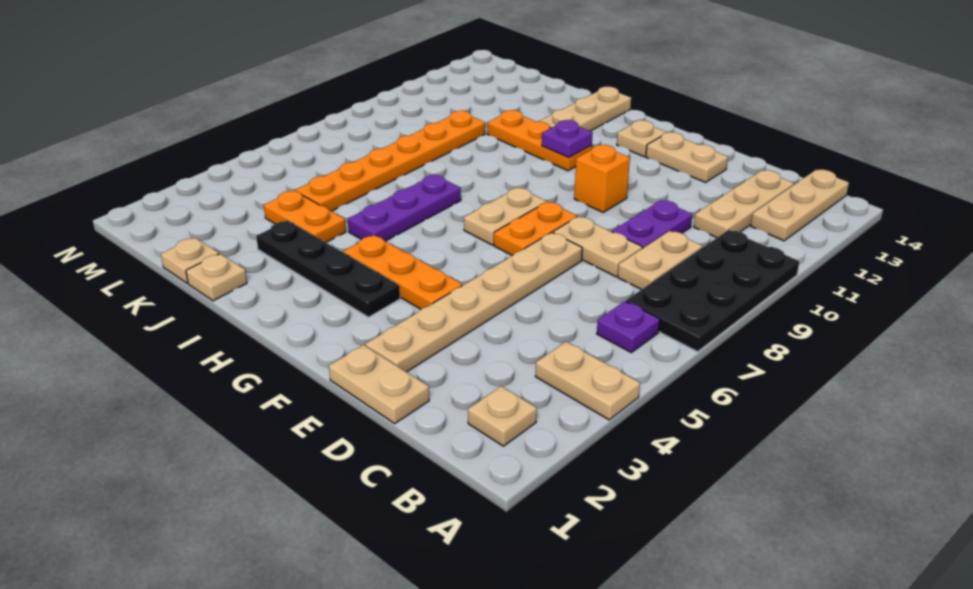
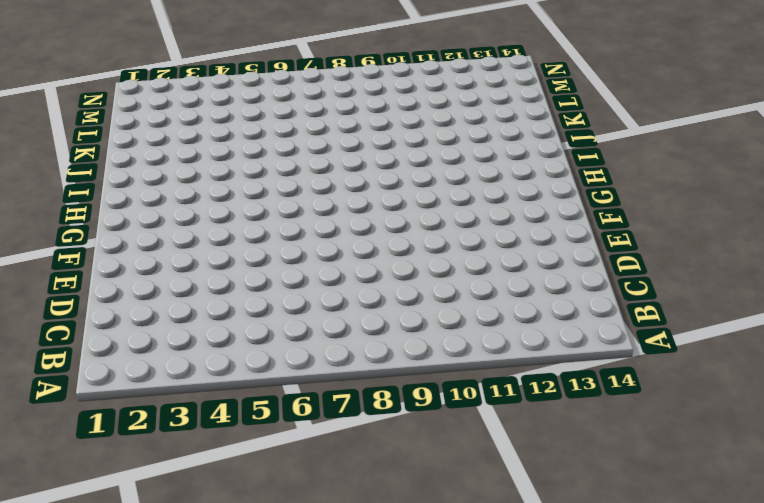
none -> tan plate A4:B4 level 1
none -> black plate A7:B10 level 1
none -> tan plate B2 level 1

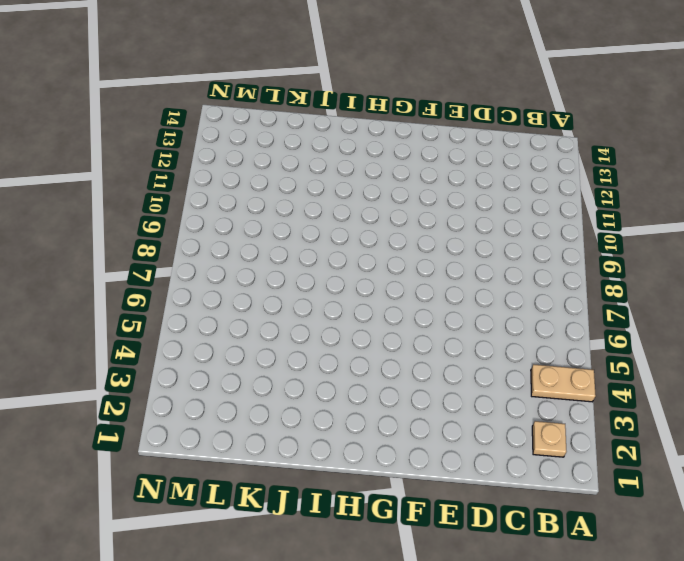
none -> black plate A7:B10 level 1
none -> purple plate B6 level 1
none -> tan plate B12:B14 level 1

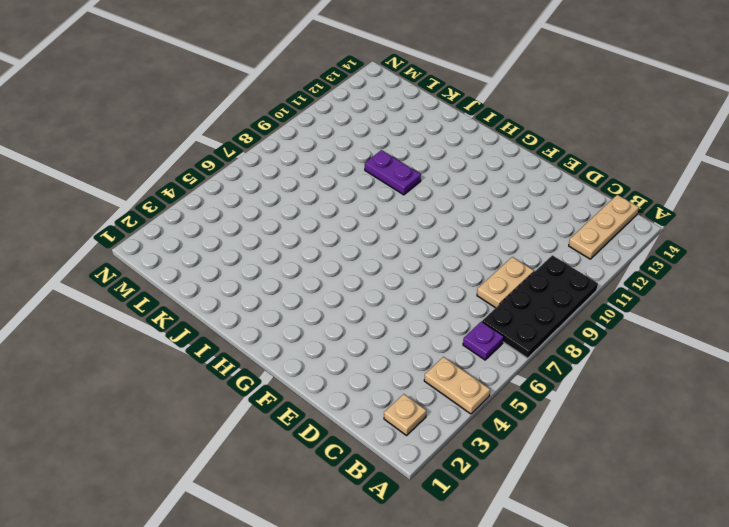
purple plate I10:J10 level 1 -> purple plate D9:D10 level 1
none -> tan plate C11:C13 level 1
none -> tan plate D1:E1 level 1
none -> tan plate D8:E8 level 1

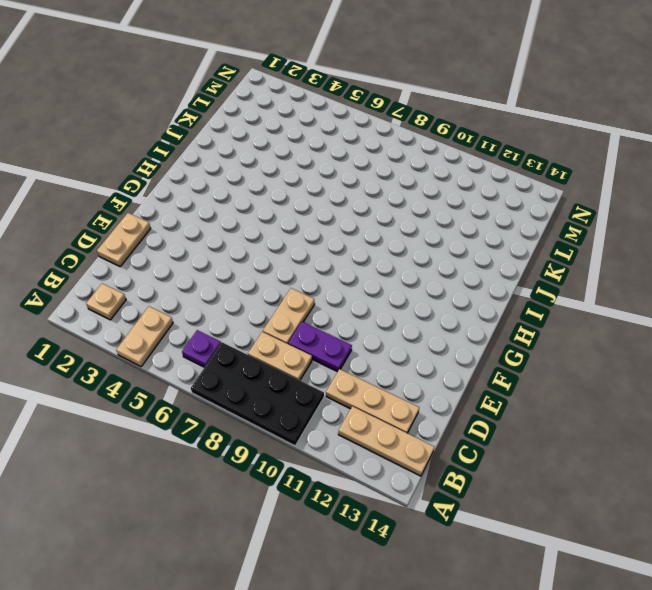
none -> tan plate E2:E7 level 1
none -> tan plate E13:F13 level 1
none -> orange plate F4:H4 level 1

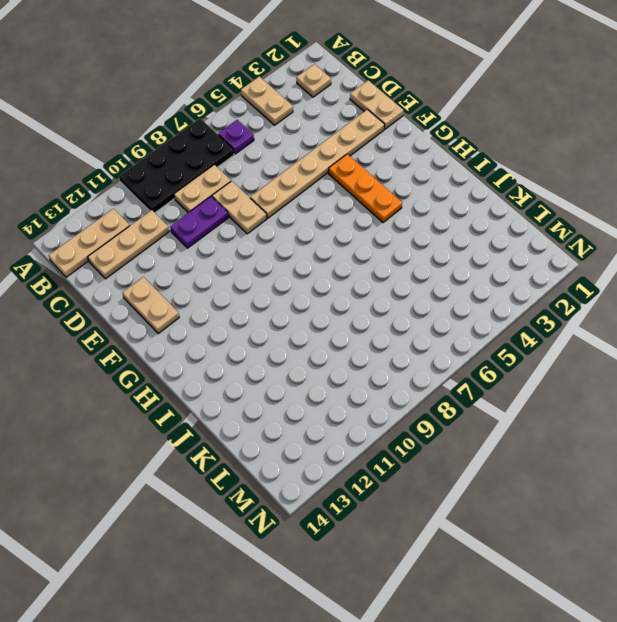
none -> orange plate F7:F8 level 1
none -> orange brick F10 level 1
none -> black plate G3:J3 level 1

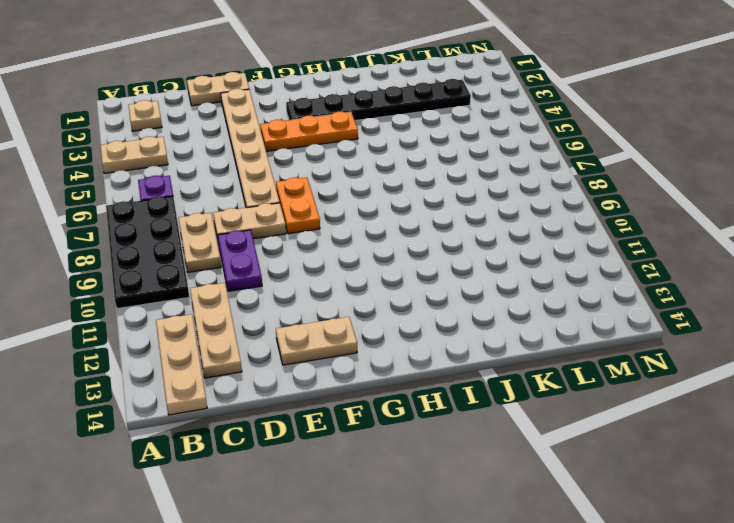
black plate G3:L3 level 1 -> black plate G3:J3 level 1
none -> orange brick F10 level 1
none -> tan plate G7:G8 level 1
none -> tan plate G13 level 1

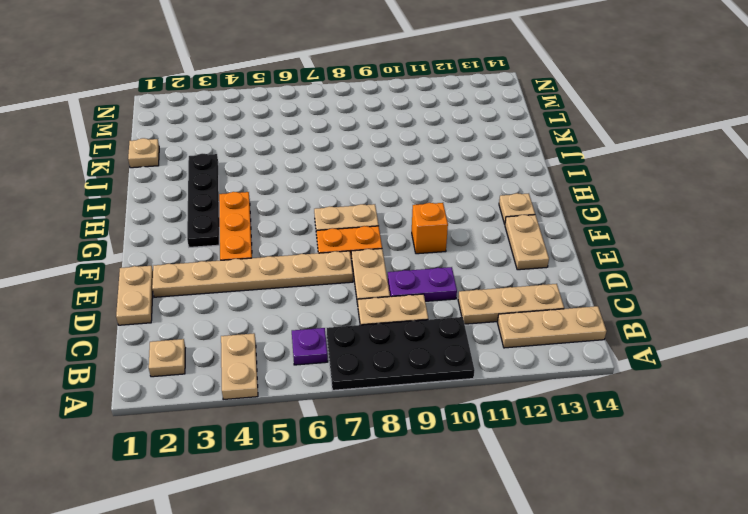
none -> orange plate H11:J11 level 1
none -> purple plate I5:I7 level 1
none -> tan plate I12:I14 level 1

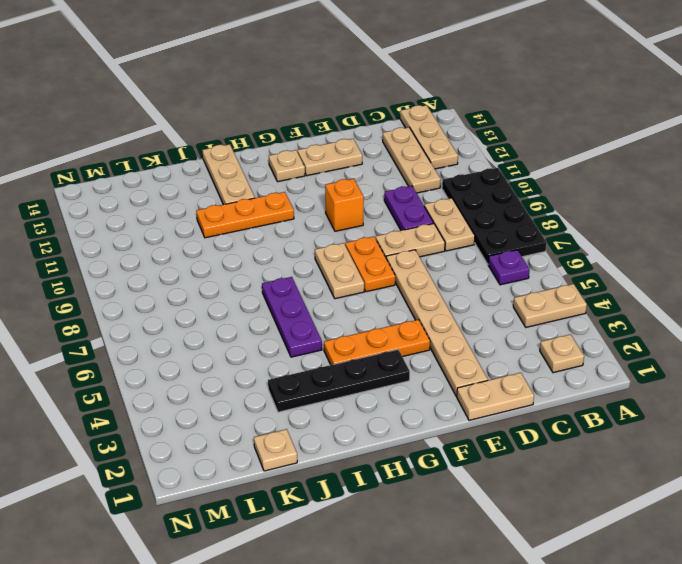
none -> tan plate J1 level 1
none -> orange plate J4:K4 level 1
none -> orange plate K5:K10 level 1

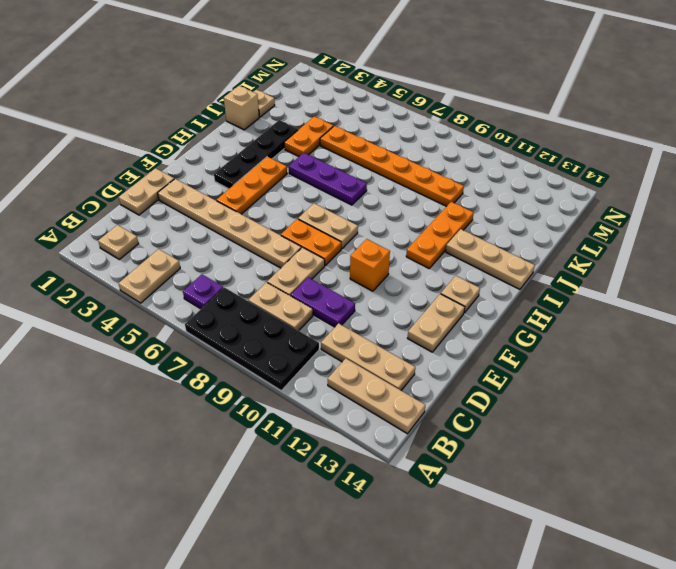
tan brick J1 level 1 -> tan plate J1 level 1
none -> purple plate H11 level 2

